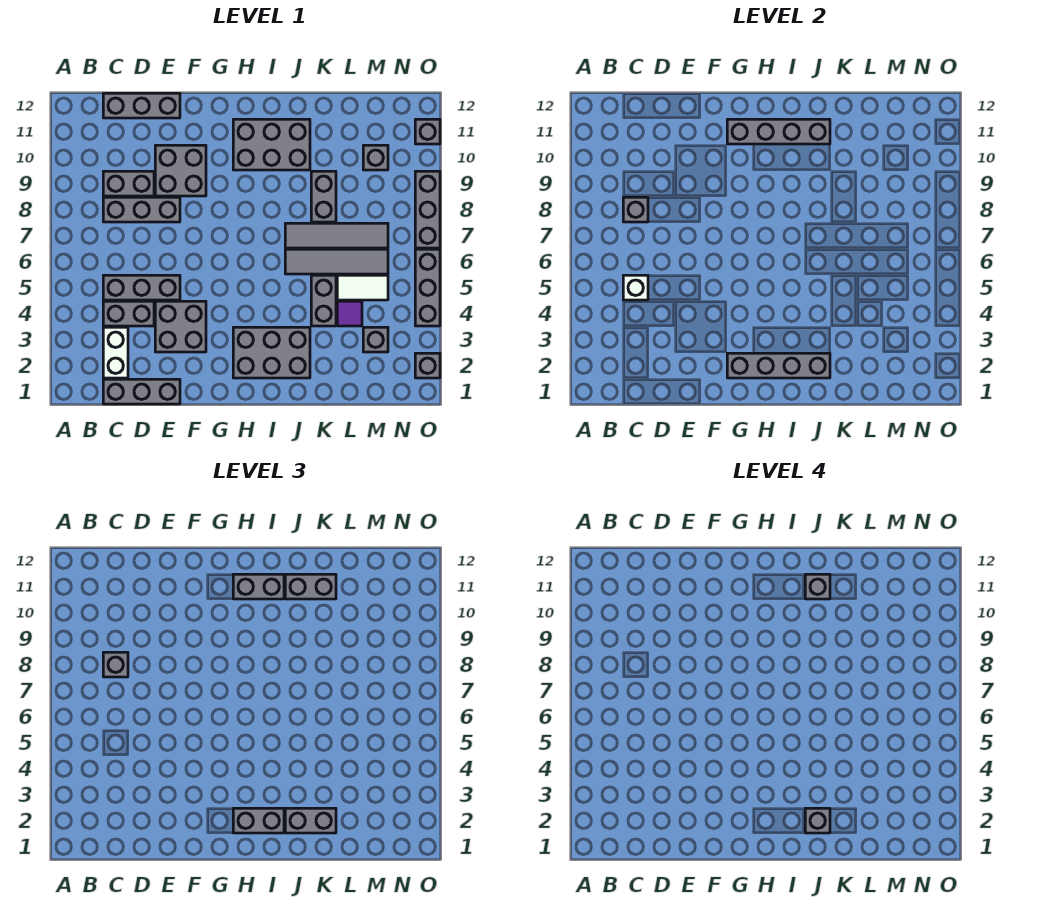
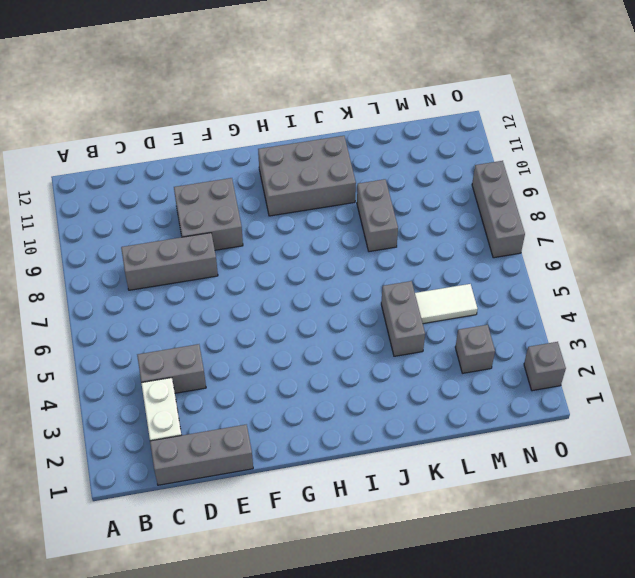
none -> grey brick C5:E5 level 1
none -> grey brick C9:D9 level 1
none -> grey brick C12:E12 level 1
none -> grey brick E3:F4 level 1

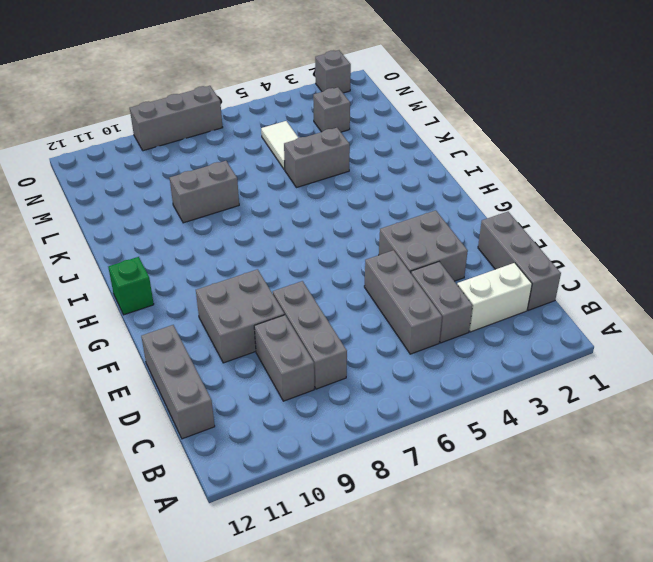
green brick H12 level 1 -> none
none -> grey brick H2:J3 level 1
none -> grey brick H10:J11 level 1
none -> grey tile J6:M6 level 1
none -> grey tile J7:M7 level 1

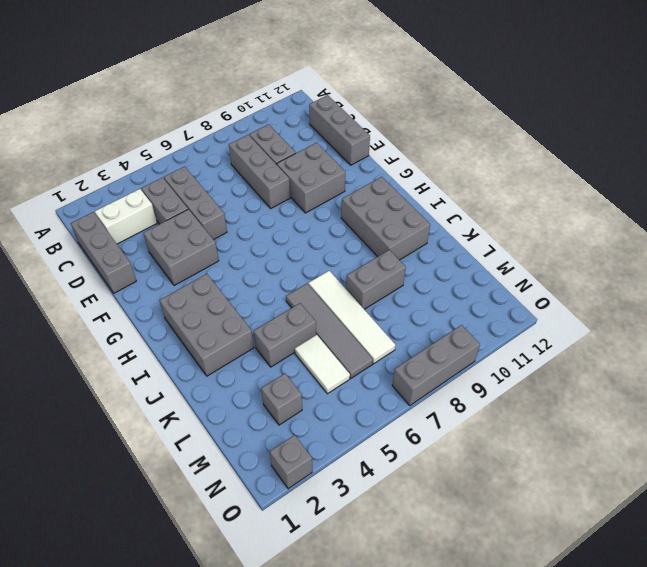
white tile J7:M7 level 1 -> grey tile J7:M7 level 1
none -> purple tile L4 level 1
none -> grey brick M10 level 1
none -> grey brick O4:O6 level 1
none -> grey brick O11 level 1

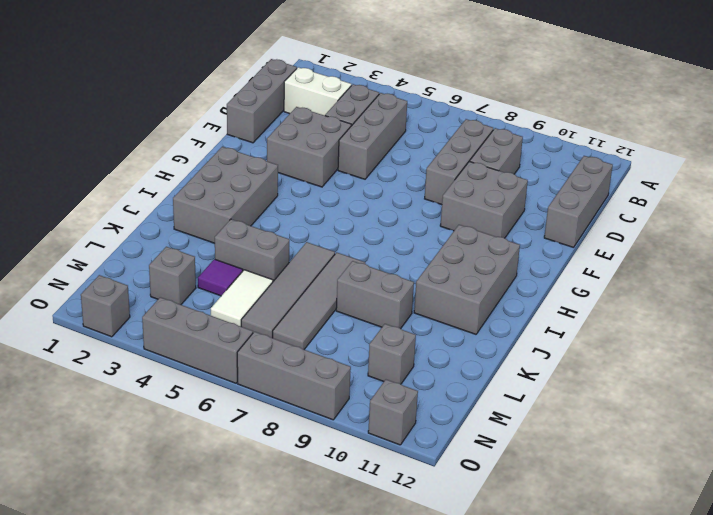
none -> white brick C5 level 2
none -> grey brick C8 level 2
none -> grey brick G2:J2 level 2
none -> grey brick G11:J11 level 2

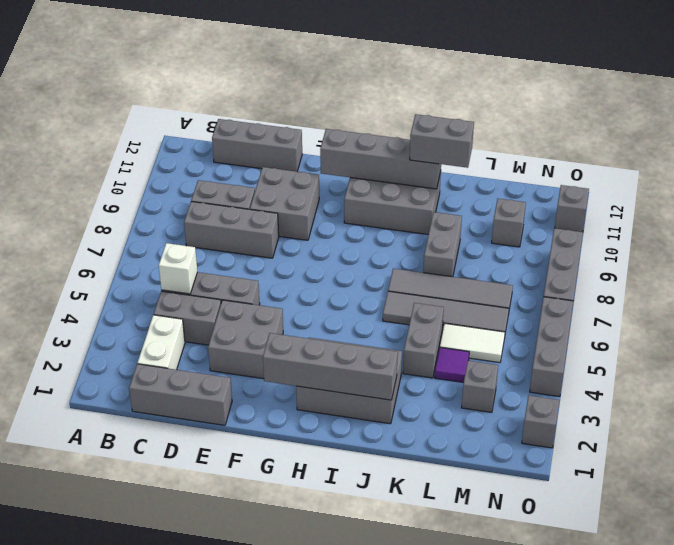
none -> grey brick C8 level 2
none -> grey brick C8 level 3
none -> grey brick H2:I2 level 3
none -> grey brick H11:I11 level 3

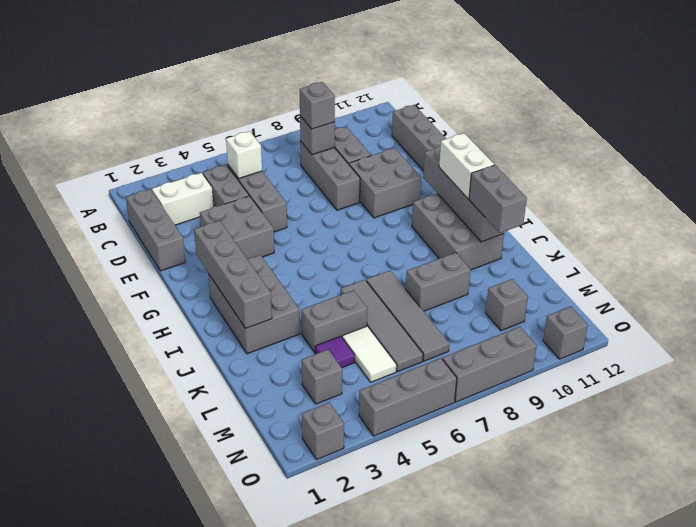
white brick H11:I11 level 3 -> grey brick H11:I11 level 3
none -> grey brick H2:I2 level 3
none -> grey brick J2:K2 level 3
none -> grey brick J2 level 4
none -> grey brick J11 level 4

